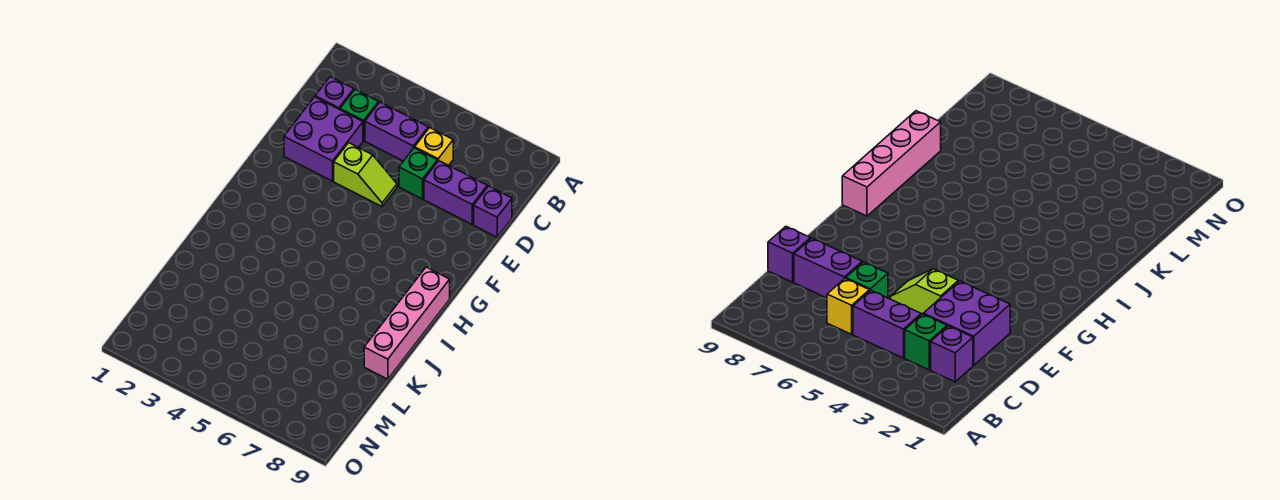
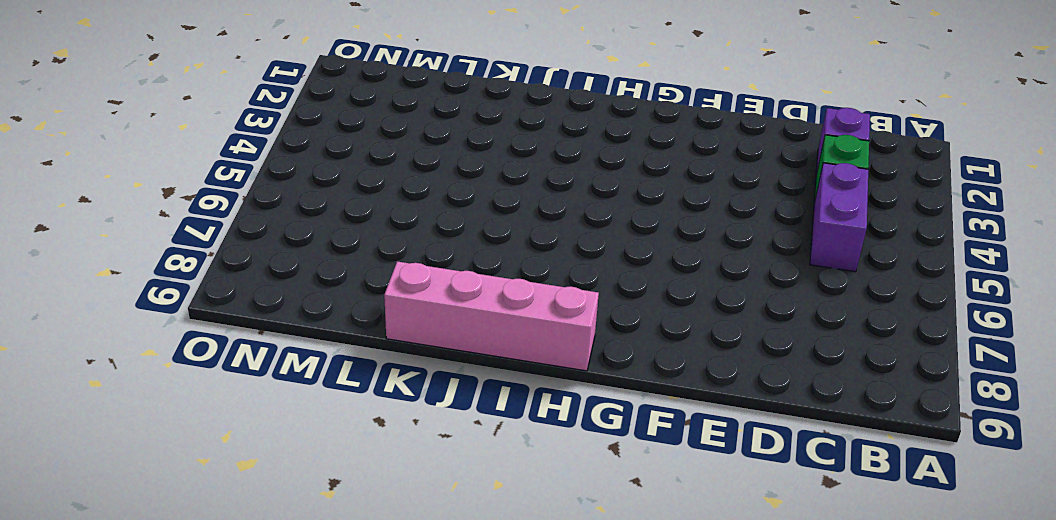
none -> yellow brick C6 level 1
none -> purple brick D2:E3 level 1

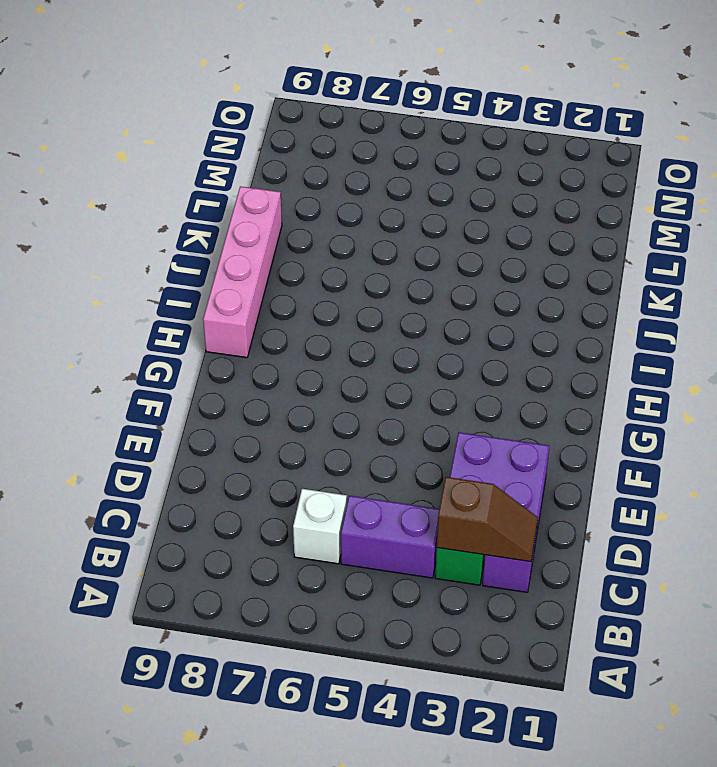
brown slope C2:C3 level 2 top 3 -> none
white brick C6 level 1 -> yellow brick C6 level 1
none -> green brick D6 level 1
none -> purple brick D7:D8 level 1

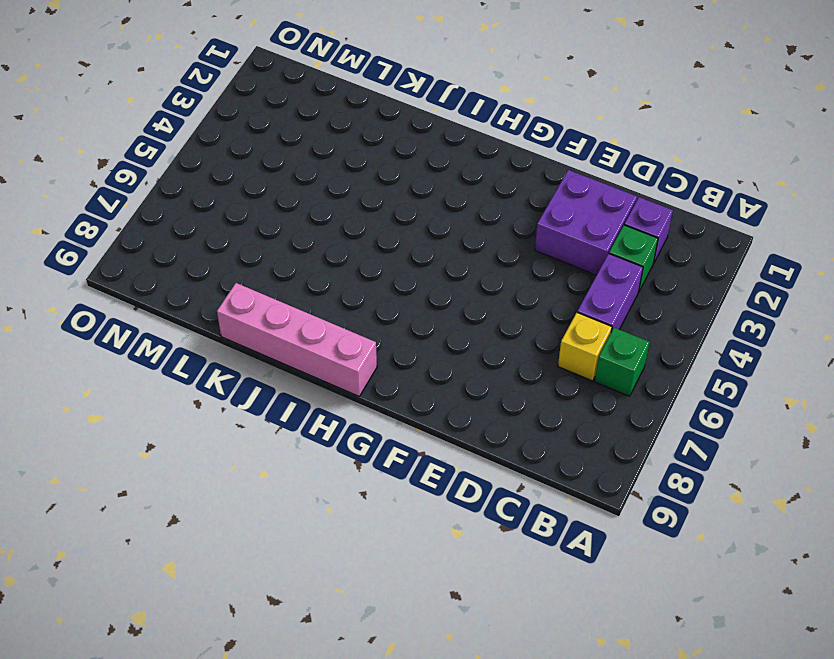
green brick B6 level 1 -> green brick D6 level 1
none -> purple brick D7:D8 level 1
none -> purple brick D9 level 1

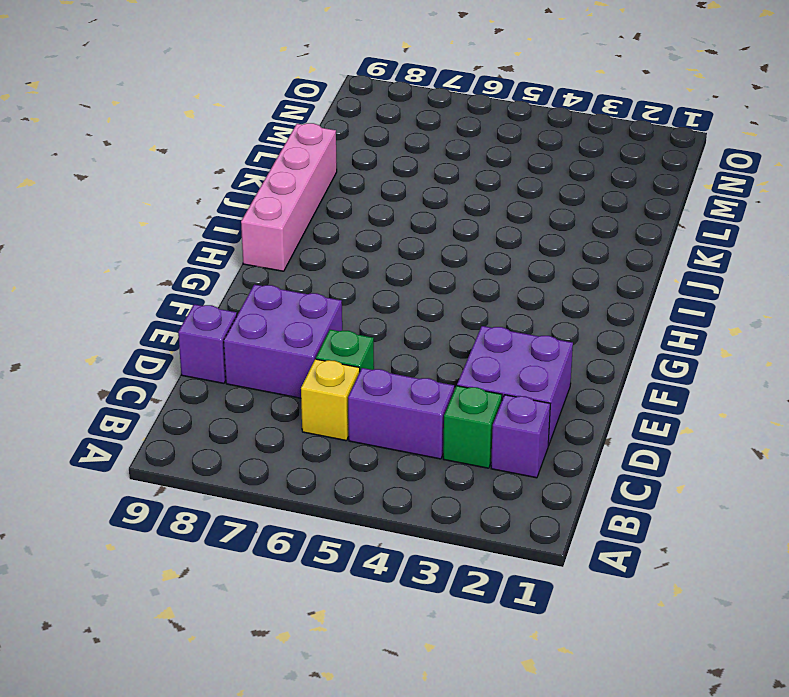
purple brick D7:E8 level 1 -> purple brick D7:D8 level 1
none -> lime slope E4:E5 level 1 top 4

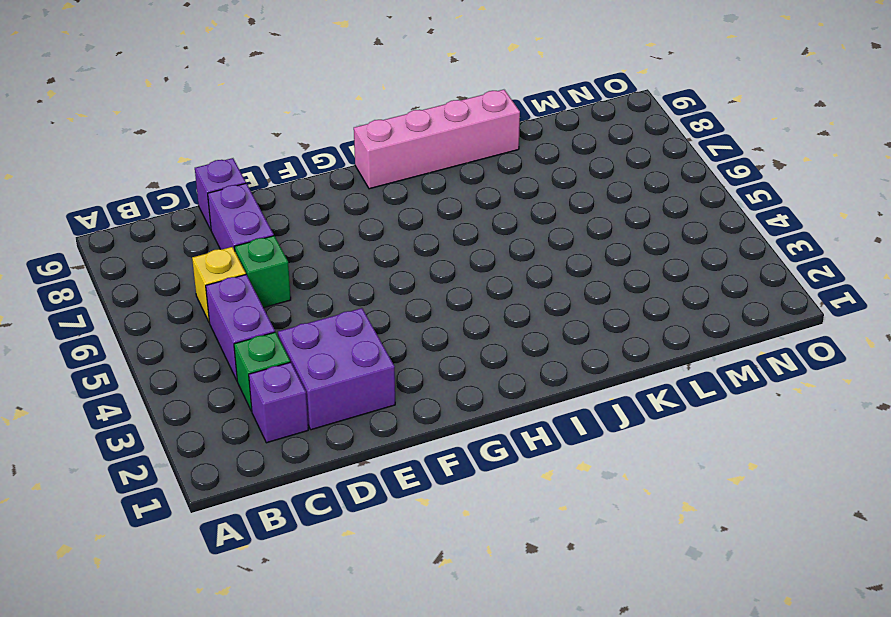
none -> lime slope E4:E5 level 1 top 4

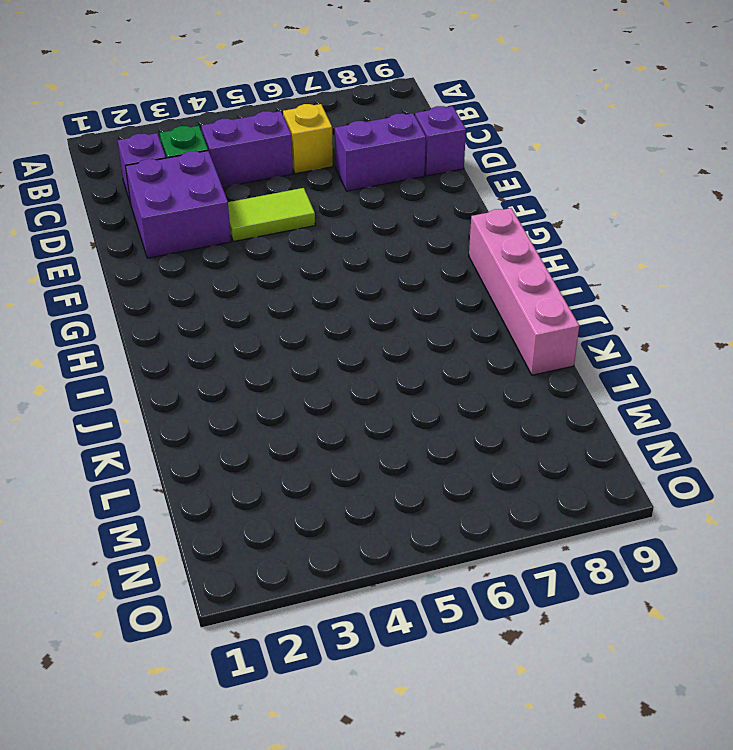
lime tile E4:E5 level 1 -> lime slope E4:E5 level 1 top 4
none -> green brick D6 level 1

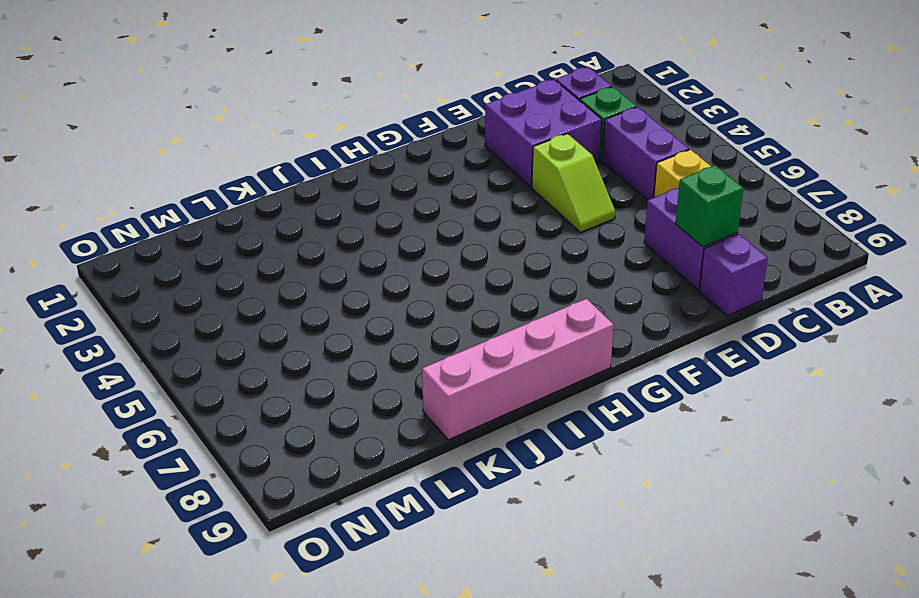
green brick D8 level 2 -> green brick D6 level 1

